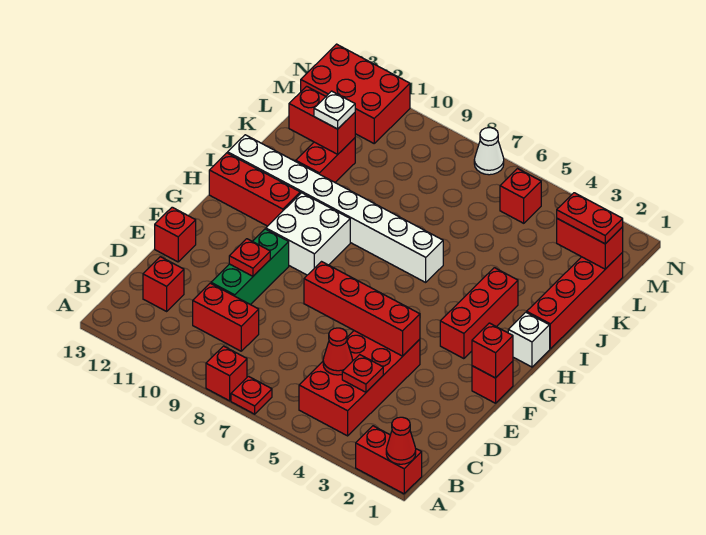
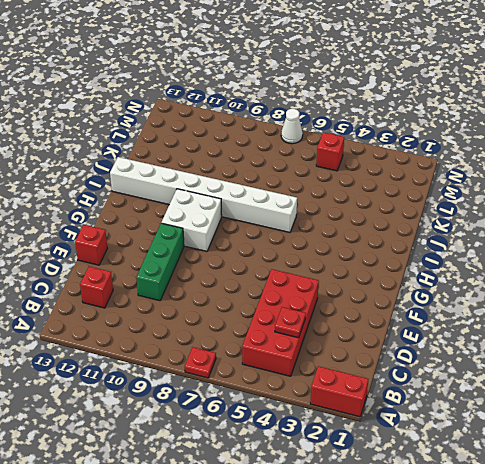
none -> red brick A8 level 1
none -> red brick C9:C10 level 1
none -> red brick F1 level 1

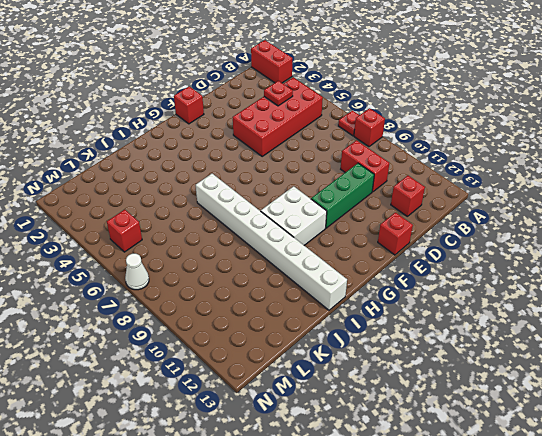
none -> red brick G3:I3 level 1
none -> white brick H1 level 1
none -> red brick H11:H13 level 1

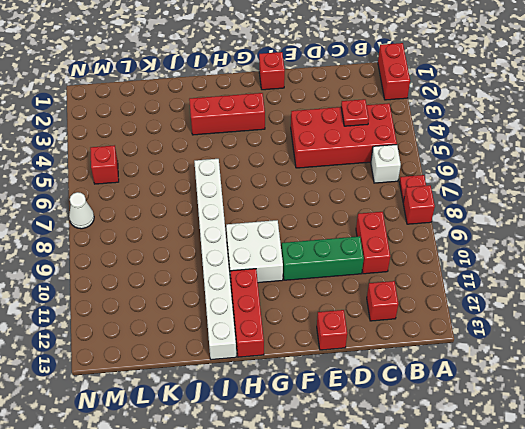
white brick B6 level 1 -> white brick H1 level 1
none -> red brick I1:L1 level 1
none -> red brick J11:K11 level 1
none -> red brick M11:N13 level 1

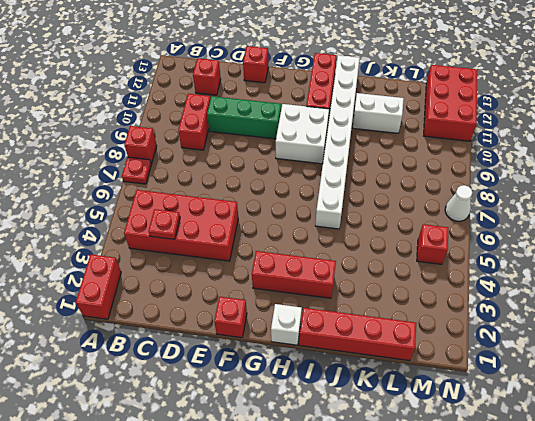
white brick J11:K11 level 1 -> red brick J11:K11 level 1
none -> red cone A1 level 2
none -> red cone C5 level 2
none -> red brick E4:E7 level 2

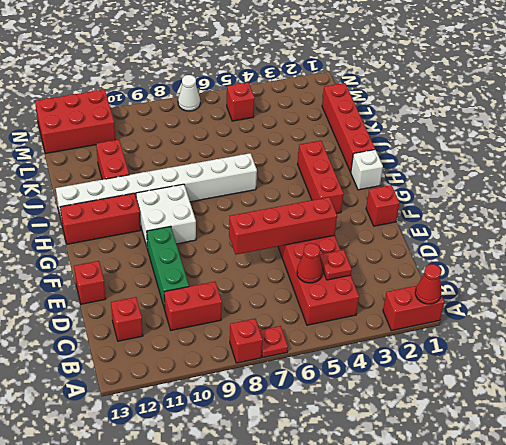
none -> red plate E10 level 2
none -> red brick F1 level 2
none -> red brick K11:K12 level 2

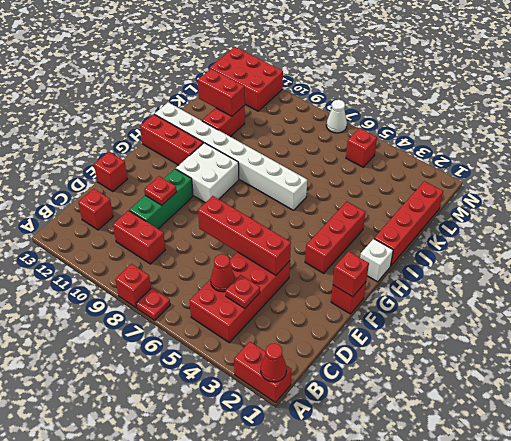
none -> red brick L1:L2 level 2
none -> white plate K11 level 3
none -> red plate L1:L2 level 3

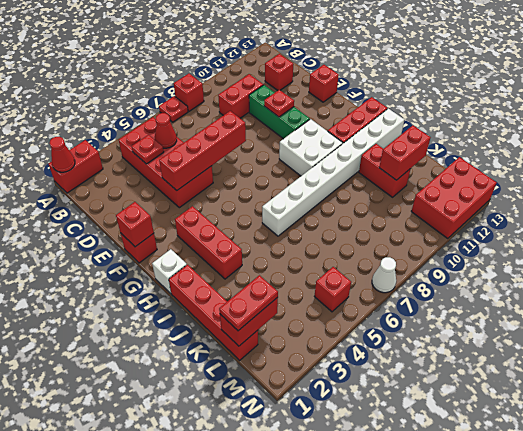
none -> white plate K11 level 3

